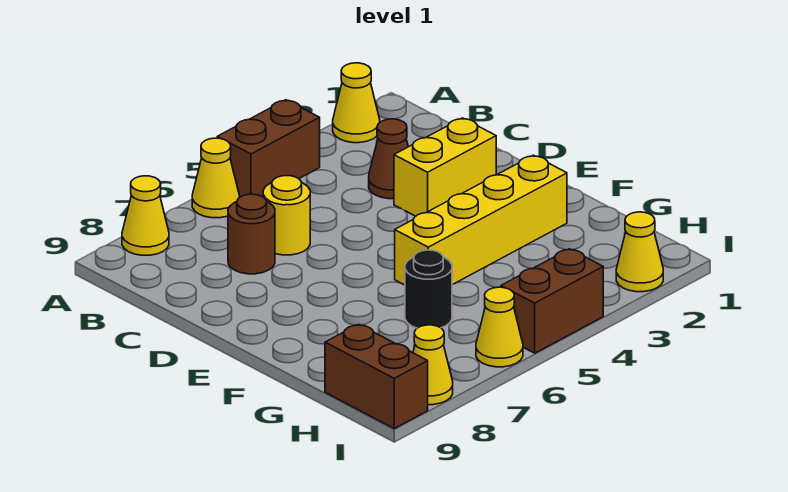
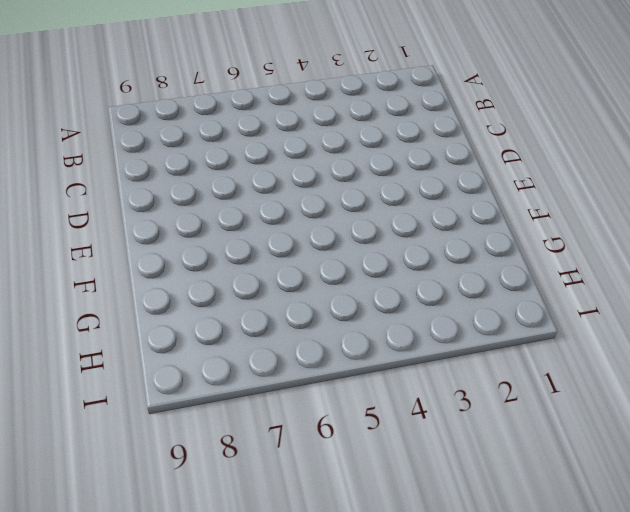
none -> yellow cone A2 level 1
none -> brown brick A4:A5 level 1
none -> yellow cone A6 level 1

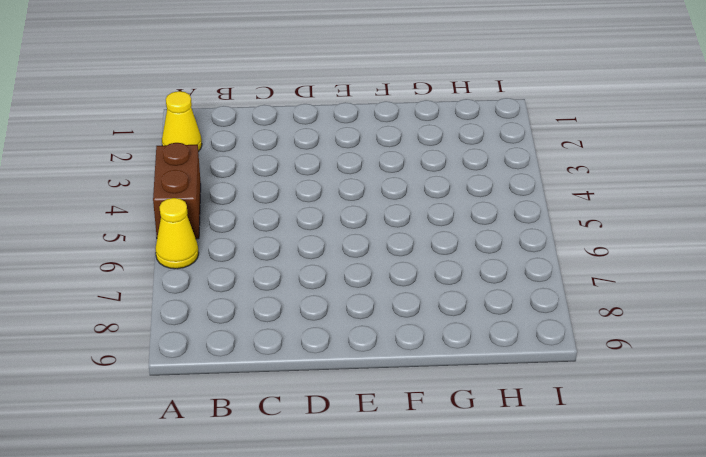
none -> yellow cone A8 level 1
none -> brown cone C3 level 1
none -> yellow round brick C6 level 1

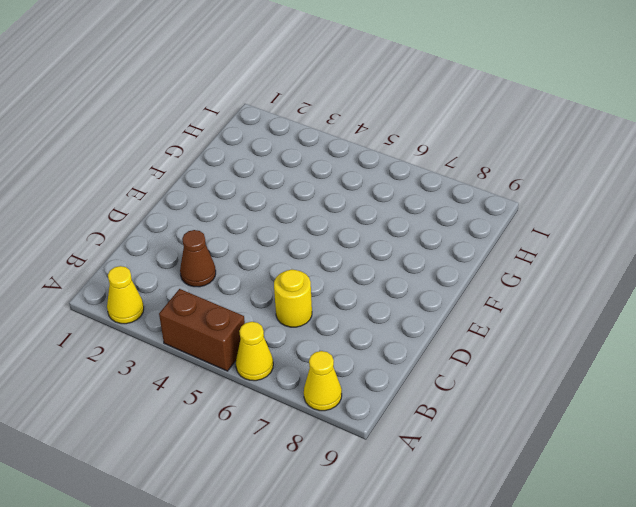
none -> brown round brick C7 level 1
none -> yellow brick D2:D3 level 1
none -> yellow brick F2:F5 level 1

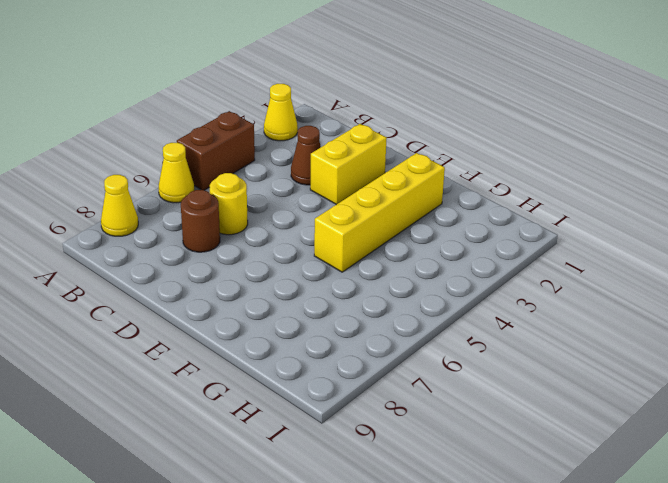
none -> black round brick G6 level 1
none -> brown brick H9:I9 level 1
none -> yellow cone I2 level 1

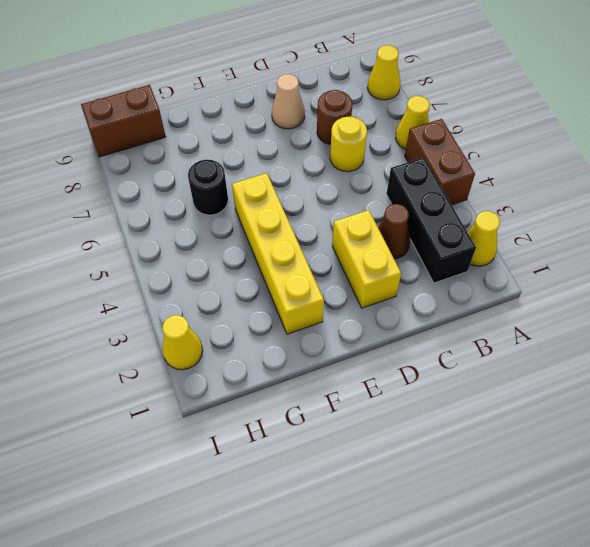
black brick B2:B4 level 1 -> none
tan cone D8 level 1 -> none
none -> brown brick I4:I5 level 1
none -> yellow cone I6 level 1
none -> yellow cone I8 level 1

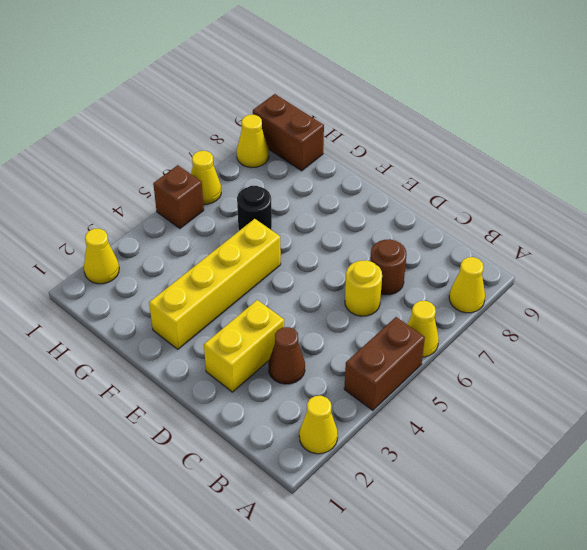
brown brick I5 level 1 -> brown brick I4:I5 level 1

